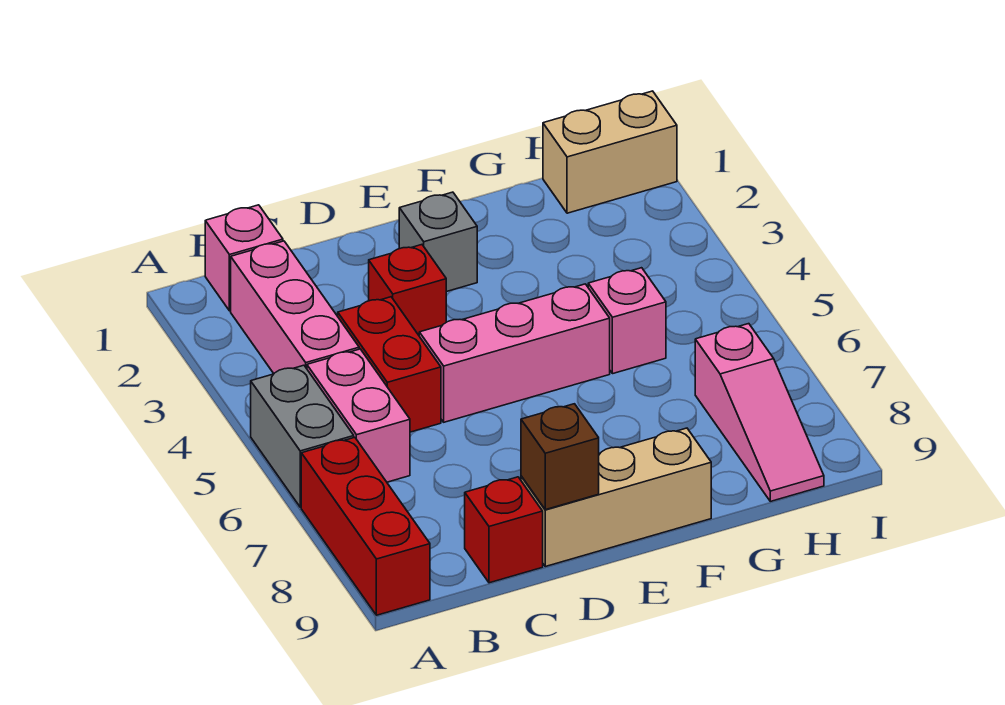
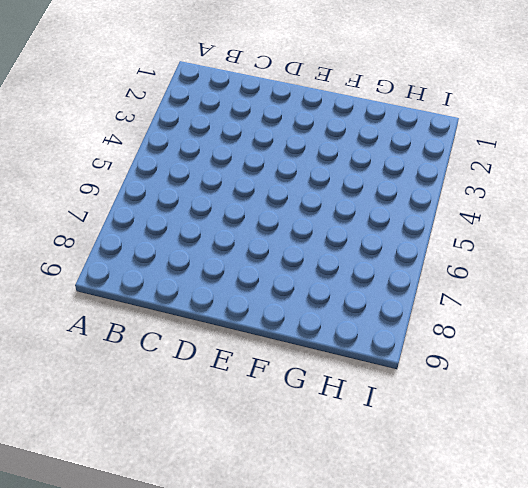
none -> grey brick A5:A6 level 1
none -> red brick A7:A9 level 1
none -> pink brick B1 level 1

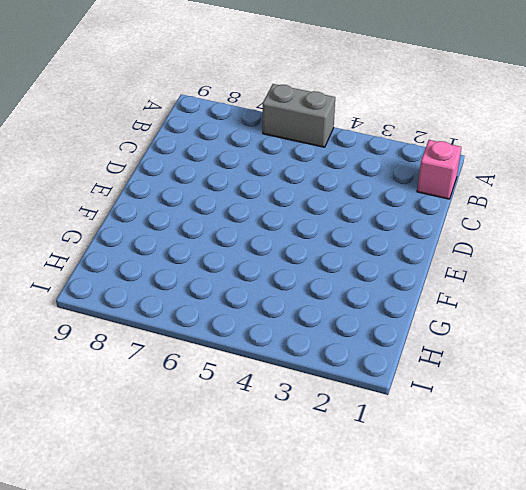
none -> red brick A7:A9 level 1
none -> pink brick B2:B4 level 1
none -> pink brick B5:B6 level 1

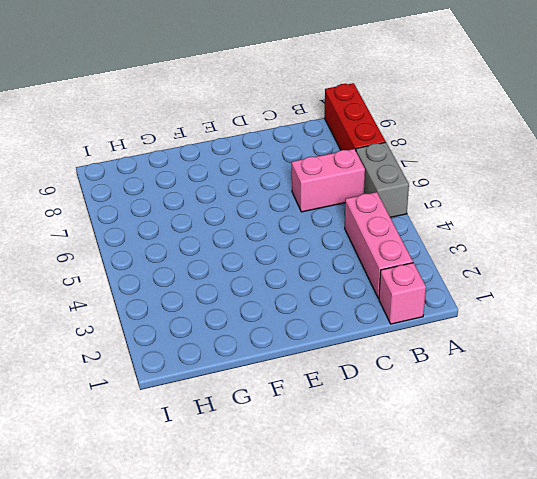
pink brick B6:C6 level 1 -> pink brick B5:B6 level 1
none -> red brick C4:C5 level 1
none -> red brick C9 level 1
none -> red brick D3 level 1

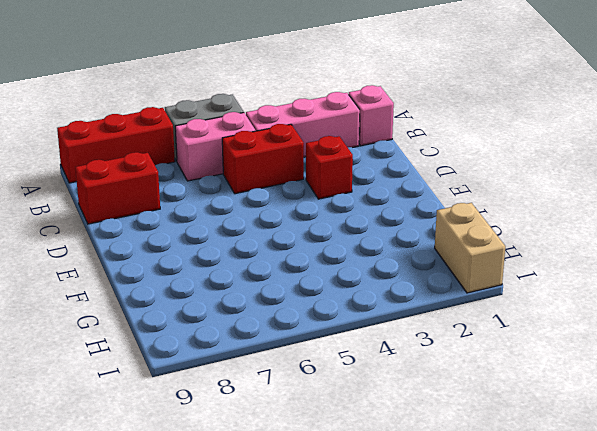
red brick C8:C9 level 1 -> red brick C9 level 1
none -> pink brick D5:F5 level 1
none -> tan brick D9:F9 level 1
none -> grey brick E2 level 1

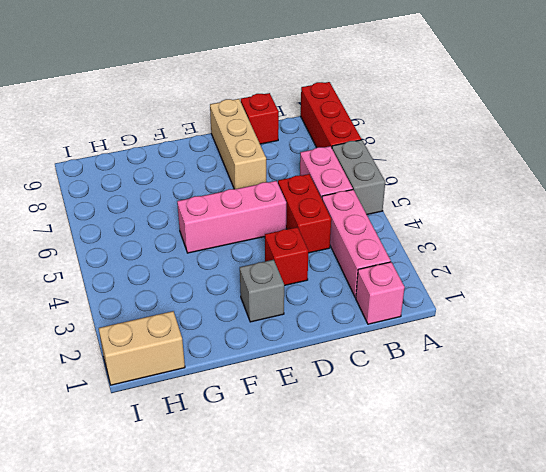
tan brick D7:D9 level 1 -> tan brick D9:F9 level 1
none -> pink brick G5 level 1
none -> pink slope H7:H9 level 1 top 7
none -> brown brick D9 level 2

